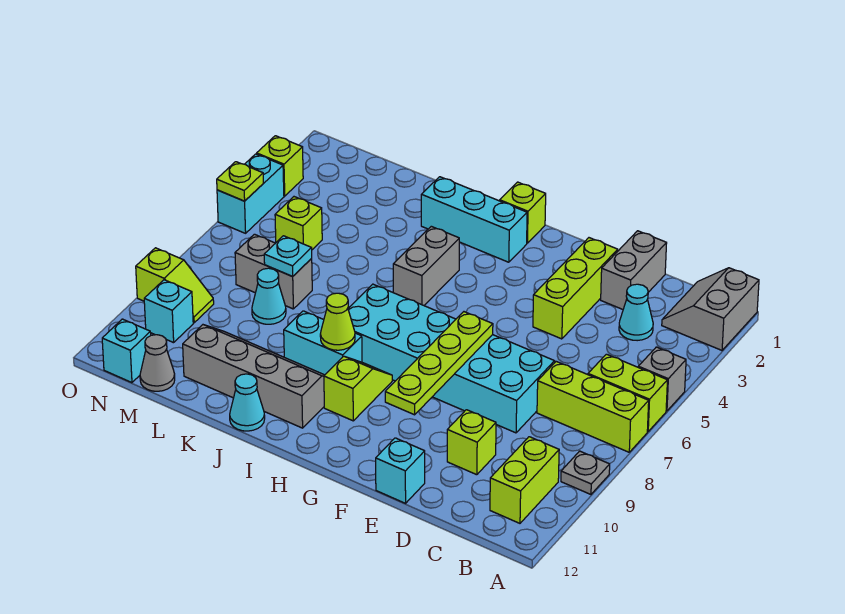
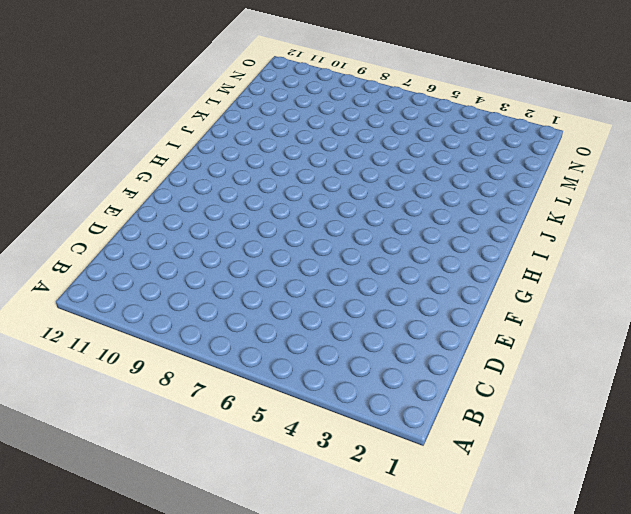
none -> grey slope A1:B2 level 1 top A
none -> grey brick A5 level 1
none -> lime brick A6:B6 level 1
none -> lime brick A7:C7 level 1

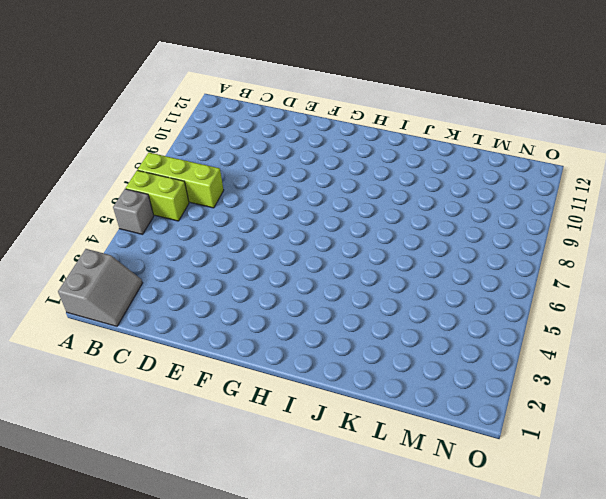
none -> grey plate A9 level 1
none -> lime brick B10:B11 level 1
none -> cyan cone C3 level 1
none -> grey brick D1:D2 level 1

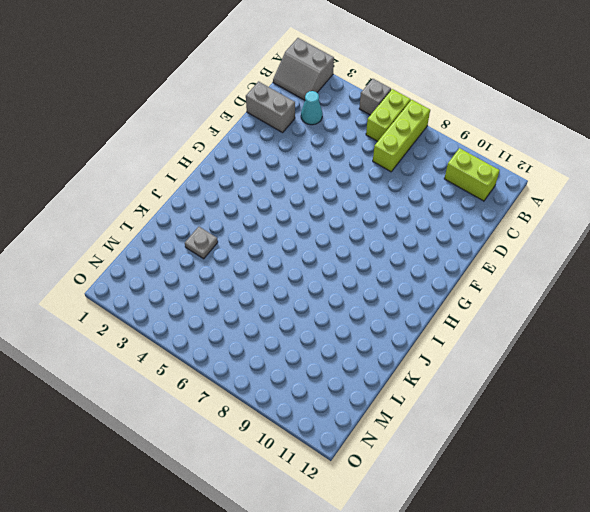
grey plate K3 level 1 -> grey plate A9 level 1
none -> cyan brick D7:I8 level 1
none -> lime brick D10 level 1
none -> lime brick E2:E4 level 1
none -> cyan brick E12 level 1

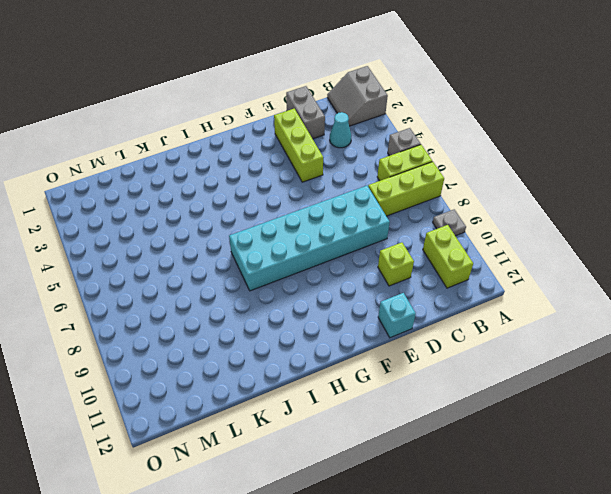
none -> lime brick H1 level 1
none -> cyan brick H2:J2 level 1
none -> lime slope H9:H10 level 1 top 10
none -> grey brick I4:I5 level 1

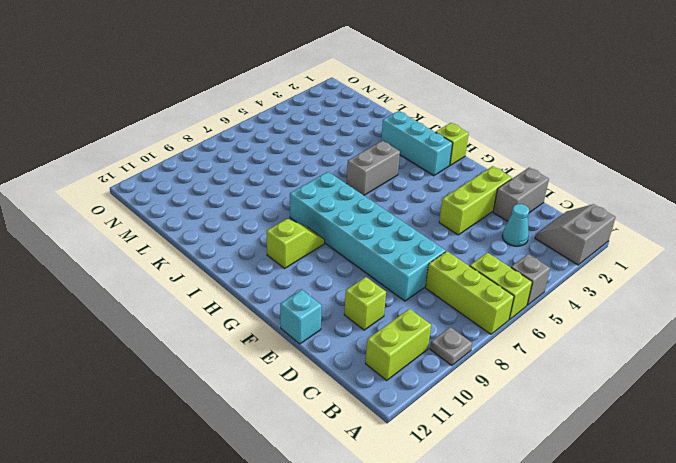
none -> cyan brick I9:J9 level 1
none -> grey slope I10:L11 level 1 top 11
none -> cyan cone J12 level 1
none -> grey brick L7:M7 level 1

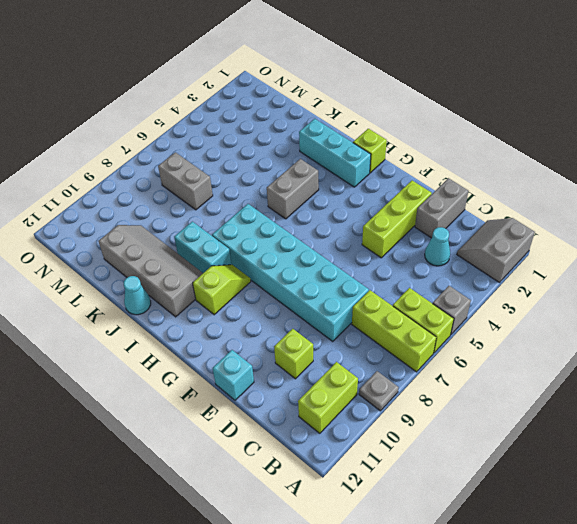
none -> cyan cone L8 level 1
none -> lime brick M5 level 1
none -> grey cone M12 level 1
none -> lime slope N9:O9 level 1 top O

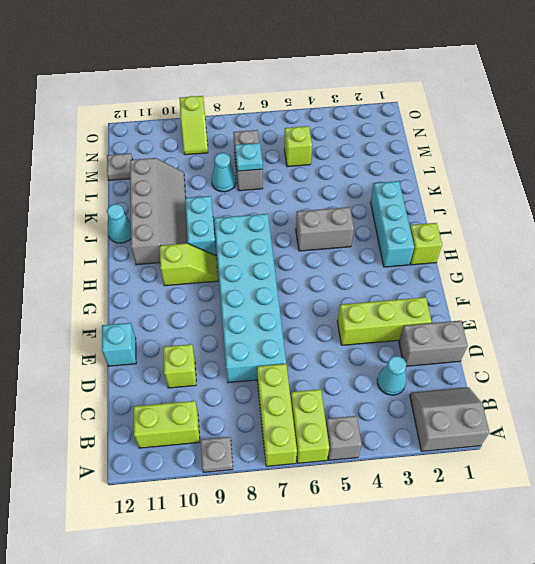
grey plate M12 level 1 -> grey cone M12 level 1
none -> cyan brick N10 level 1
none -> cyan brick N12 level 1
none -> lime brick O3 level 1
none -> cyan brick O4:O5 level 1

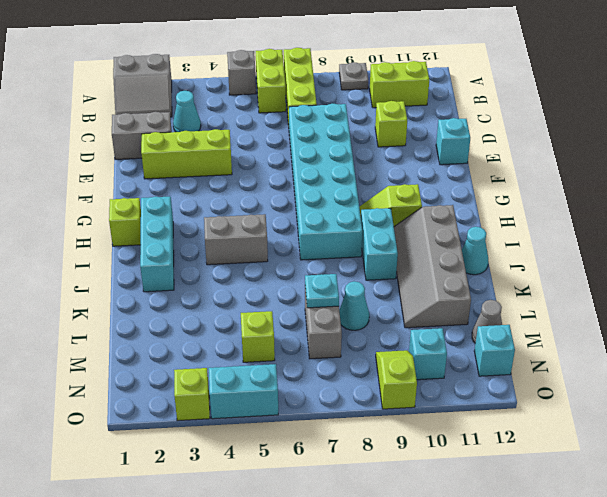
none -> lime plate F7:F10 level 2
none -> lime cone I9 level 2
none -> lime plate O5 level 2

